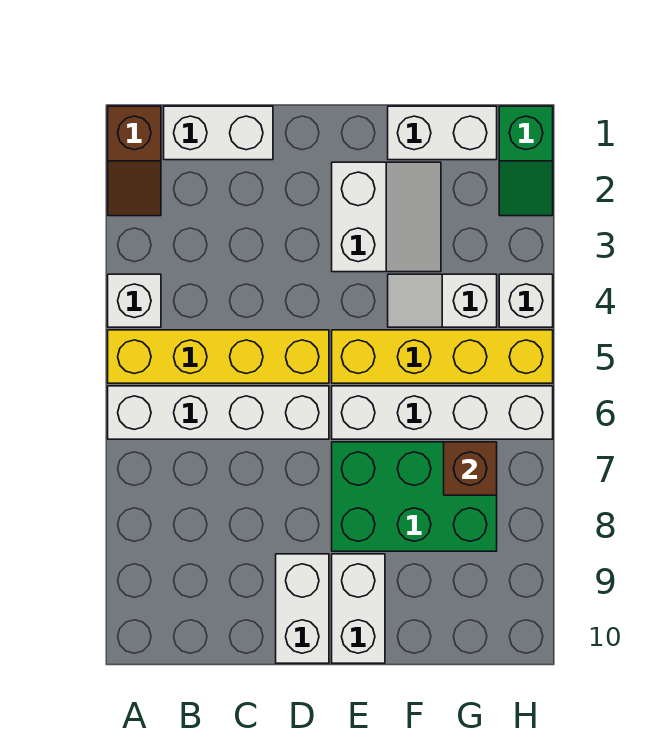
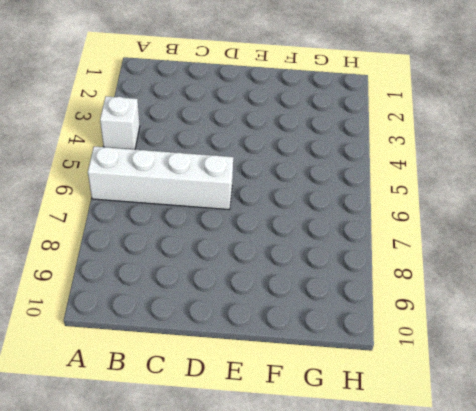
none -> brown slope A1:A2 level 1 top 1
none -> yellow brick A5:D5 level 1
none -> white brick B1:C1 level 1

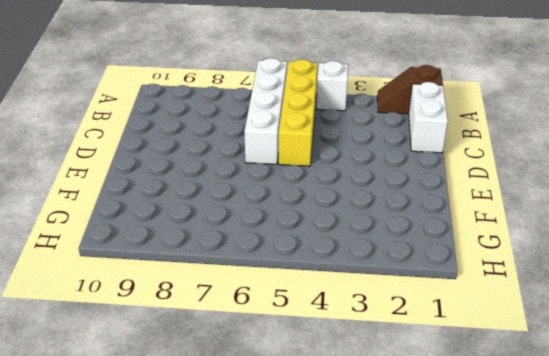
none -> white brick D9:D10 level 1
none -> white slope E2:F3 level 1 top E
none -> yellow brick E5:H5 level 1

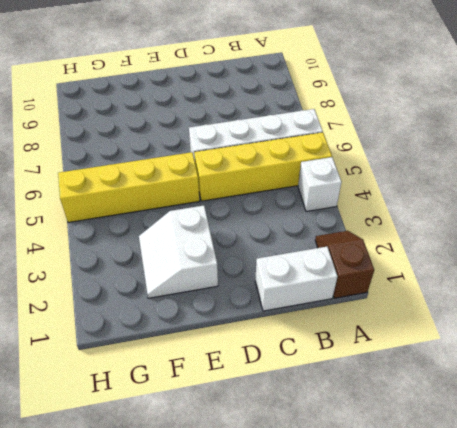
none -> white brick D9:D10 level 1
none -> white brick E6:H6 level 1
none -> green brick E7:G8 level 1

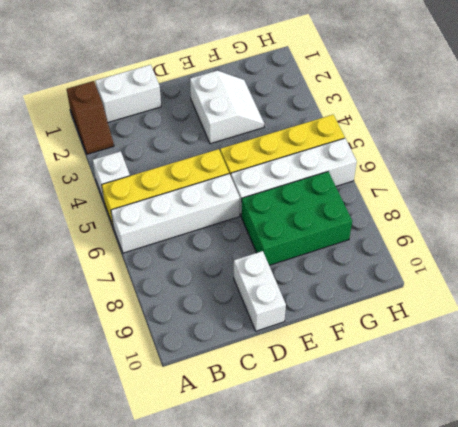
none -> white brick E9:E10 level 1
none -> white brick F1:G1 level 1
none -> white slope F4:G4 level 1 top G

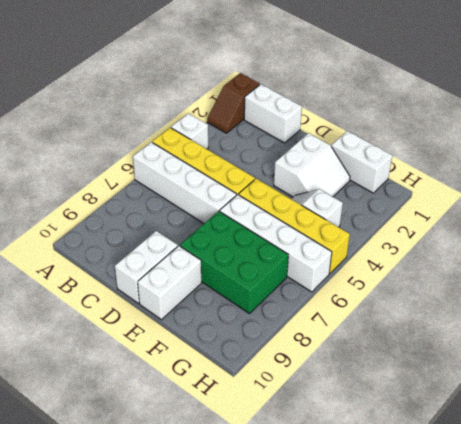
none -> green slope H1:H2 level 1 top 1
none -> white brick H4 level 1
none -> brown brick G7 level 2

